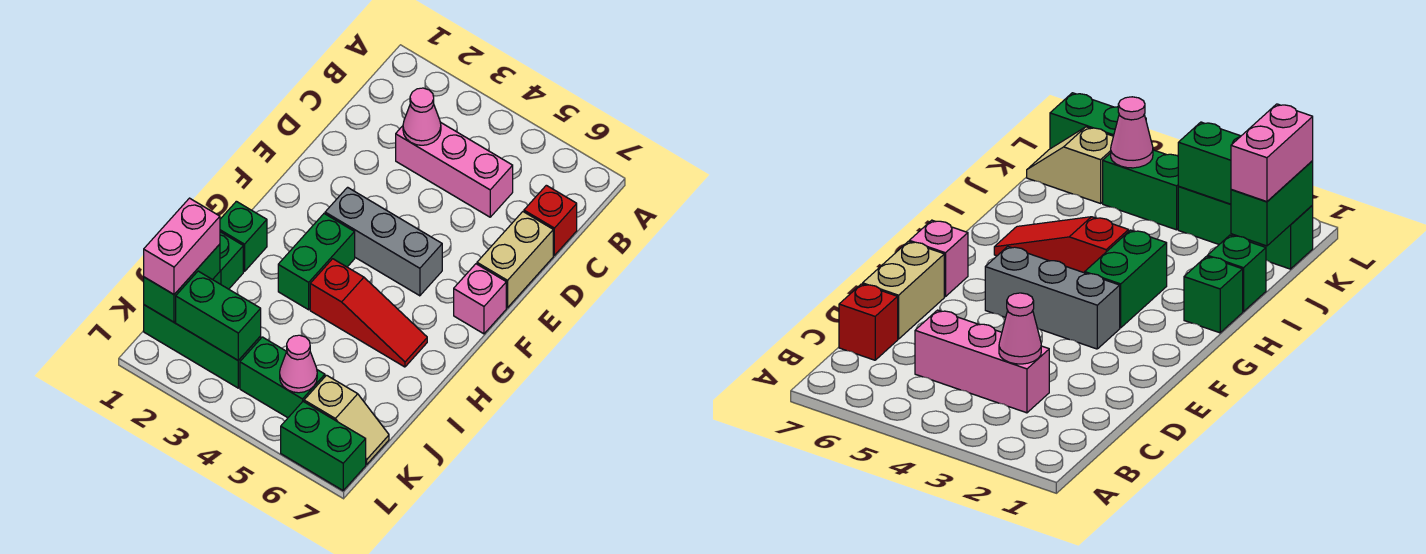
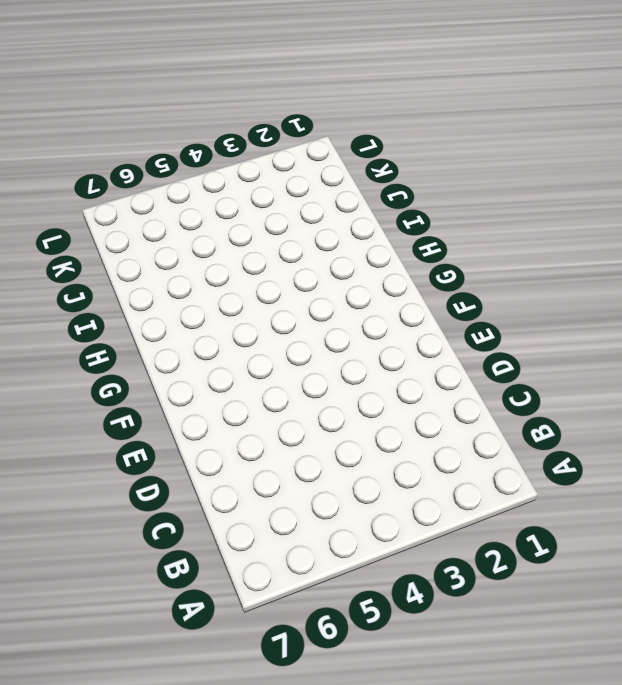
none -> pink brick C3:C5 level 1
none -> red brick C7 level 1
none -> tan brick D7:E7 level 1

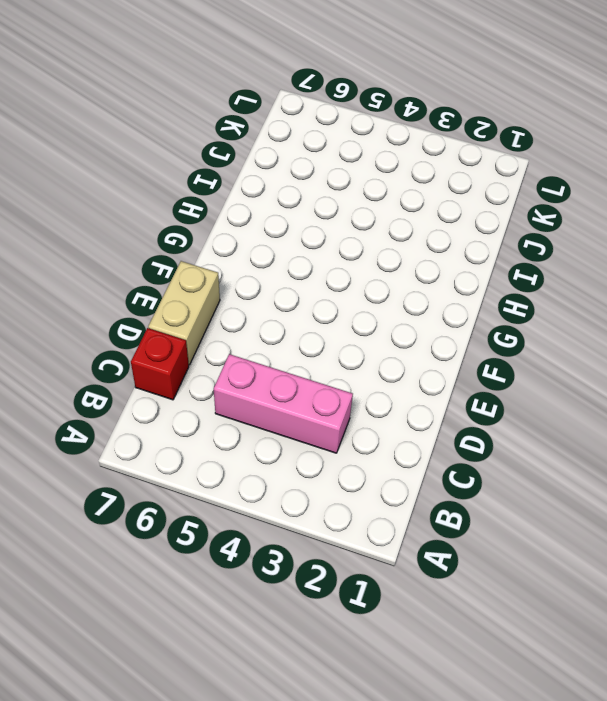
none -> grey brick F3:F5 level 1
none -> pink brick F7 level 1
none -> green brick G3:H3 level 1

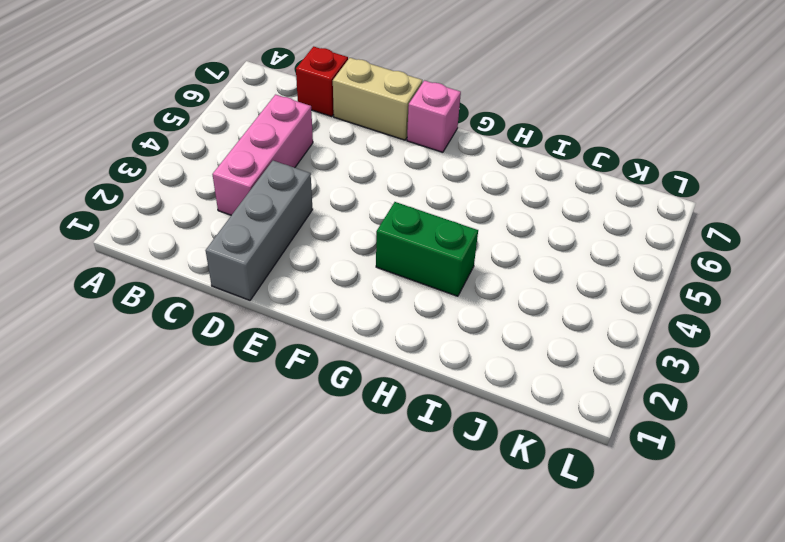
grey brick D1:D3 level 1 -> grey brick F3:F5 level 1
none -> green brick H1 level 1
none -> red slope H4:H6 level 1 top 4
none -> green brick I1 level 1

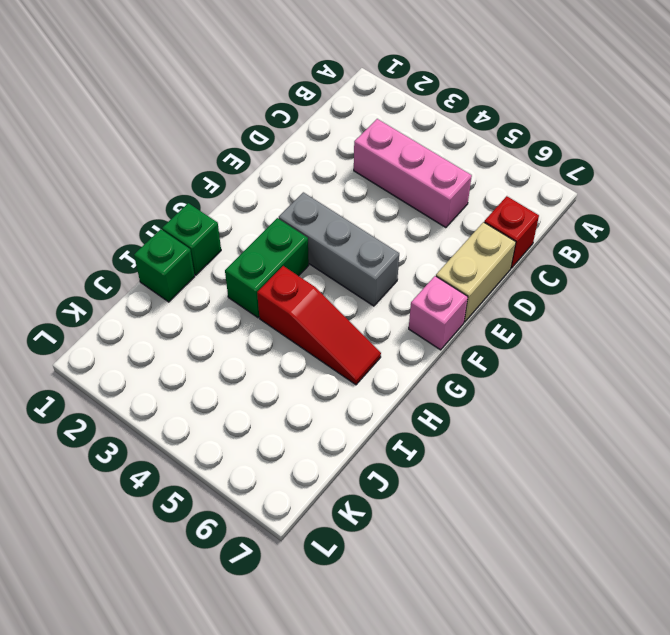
none -> green brick K1:K3 level 1
none -> green brick K4:K5 level 1
none -> tan slope K6:K7 level 1 top 6

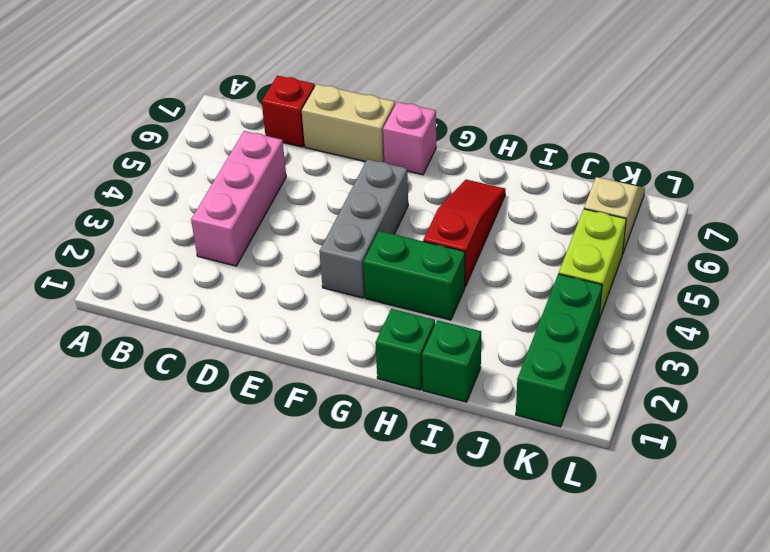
lime brick K4:K5 level 1 -> green brick K4:K5 level 1
none -> green brick L6:L7 level 1
none -> pink cone C3 level 2
none -> green brick J1:K1 level 2

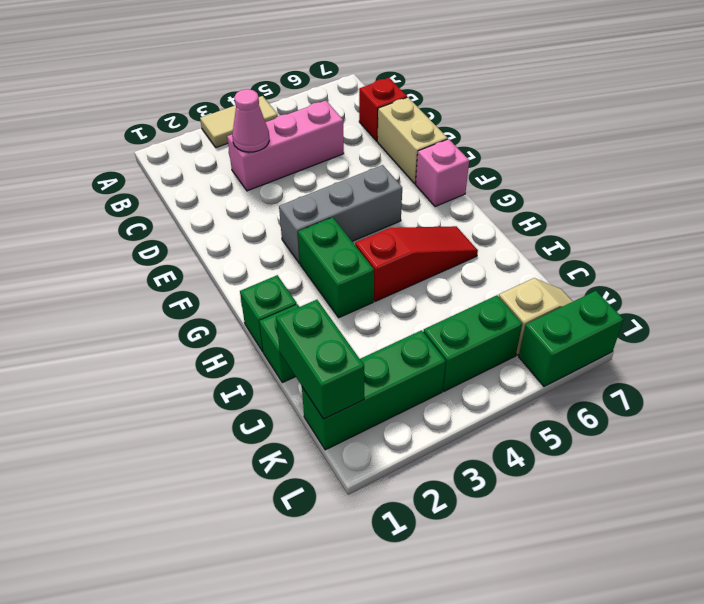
tan tile A3:A4 level 1 -> none
none -> green brick K2:K3 level 2
none -> pink cone K5 level 2
none -> pink brick J1:K1 level 3

